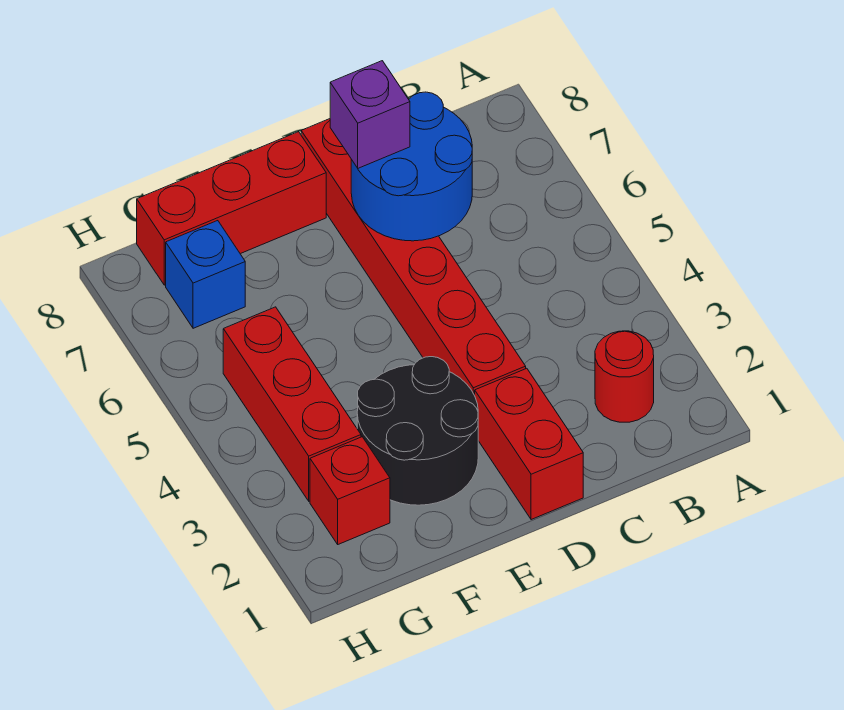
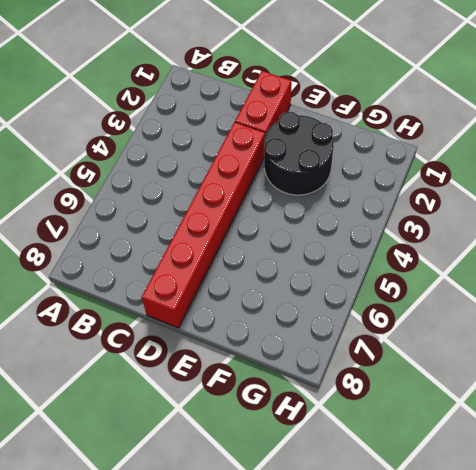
none -> red round brick B2 level 1
none -> red brick E8:G8 level 1

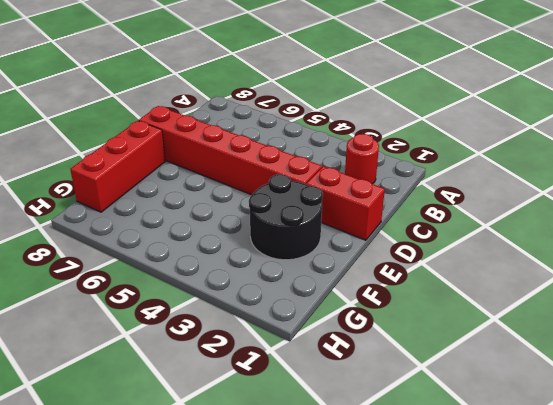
none -> red brick G2 level 1
none -> red brick G3:G5 level 1

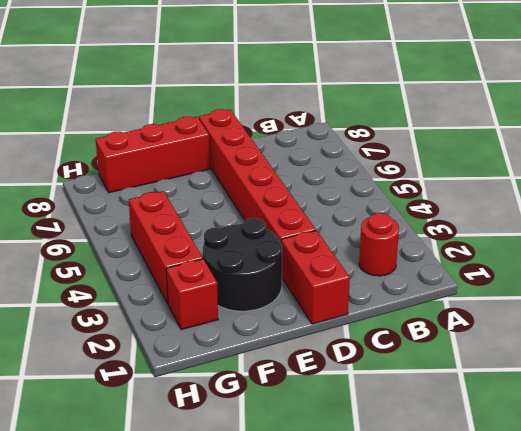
none -> blue brick G7 level 1
none -> blue round brick C6:D7 level 2

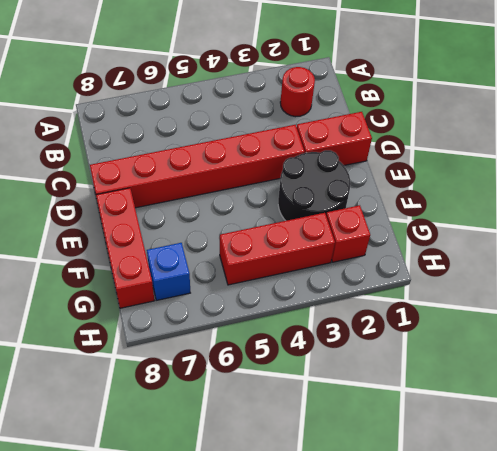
none -> blue round brick C6:D7 level 2
none -> purple brick D7 level 3

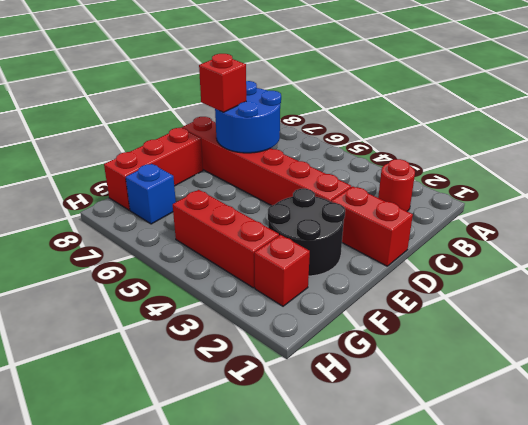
red brick D7 level 3 -> purple brick D7 level 3

